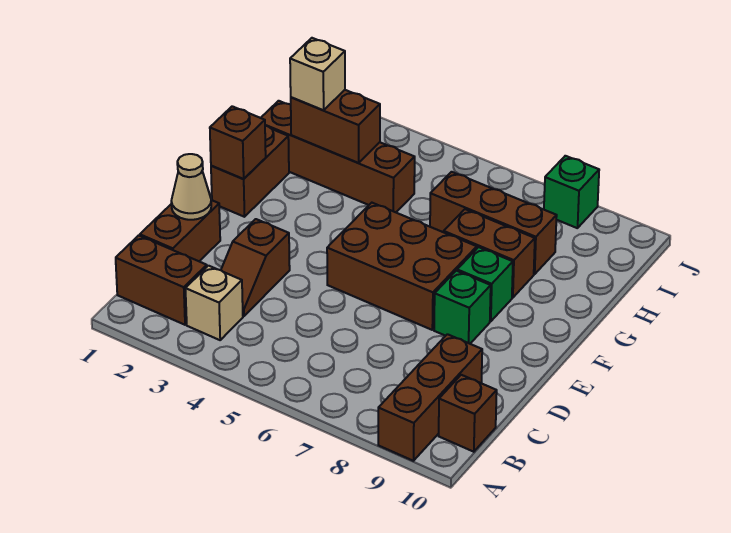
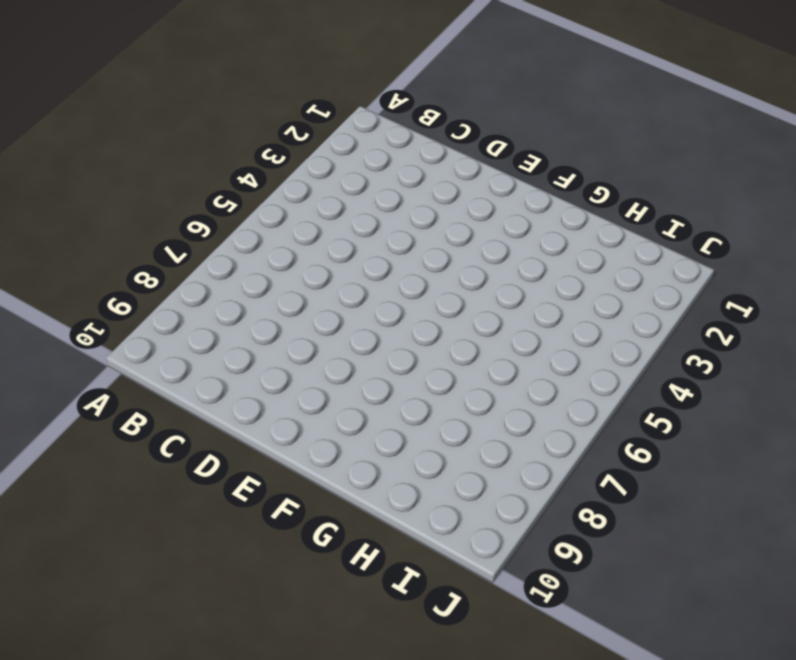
none -> brown brick A9:C9 level 1
none -> brown brick B1:B2 level 1
none -> tan brick B3 level 1

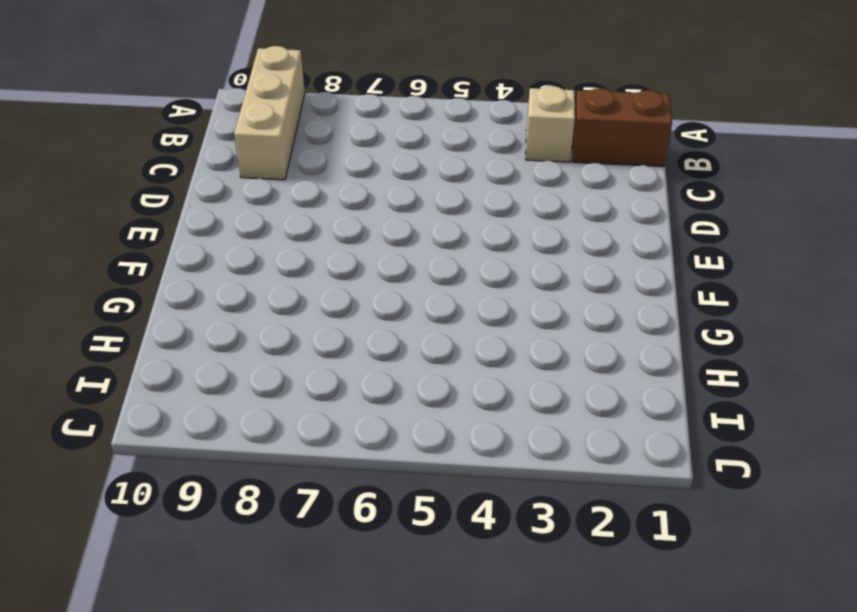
tan brick A9:C9 level 1 -> brown brick A9:C9 level 1
none -> brown brick B10 level 1
none -> brown brick C1:D1 level 1
none -> brown slope C3:D3 level 1 top D

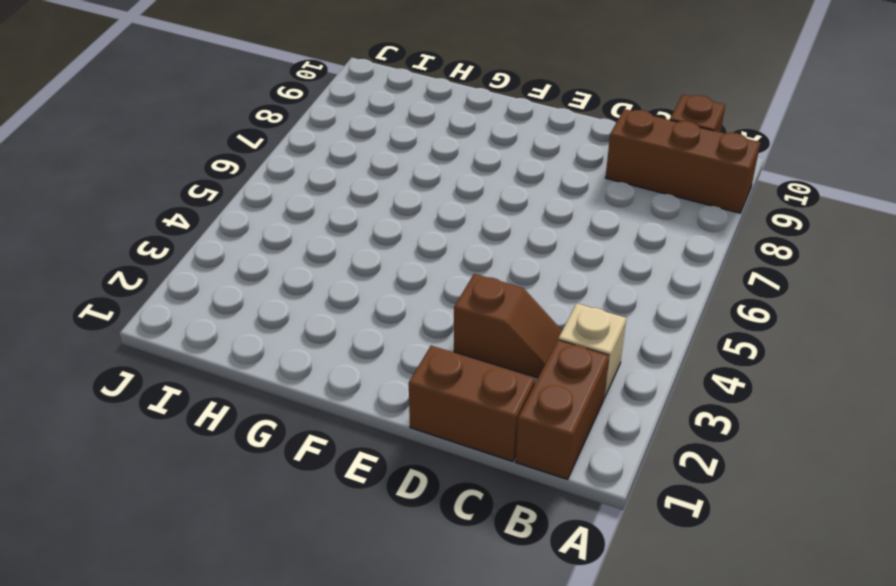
none -> brown brick E5:F7 level 1
none -> green brick E8 level 1
none -> brown brick F1:G1 level 1

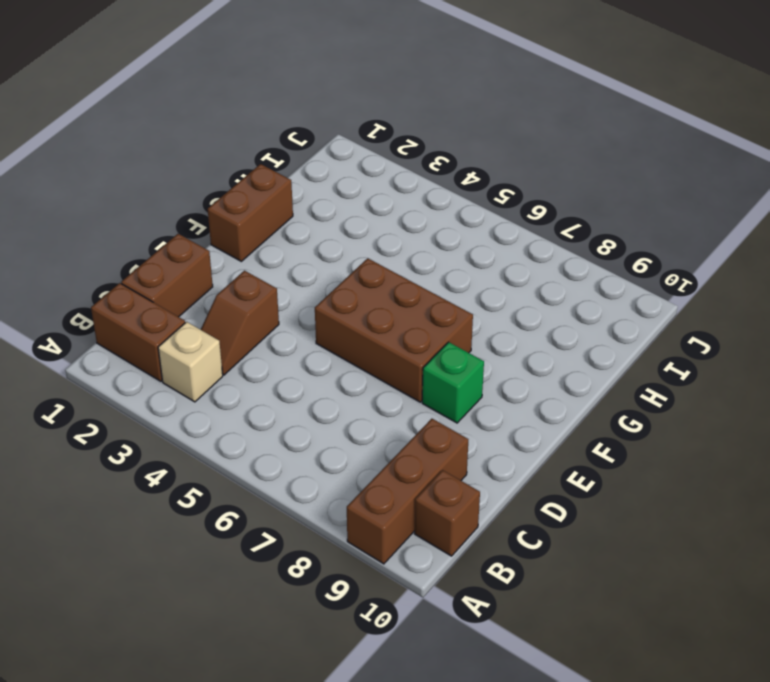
none -> green brick F8 level 1
none -> brown brick G7:G8 level 1
none -> brown brick H1:H4 level 1

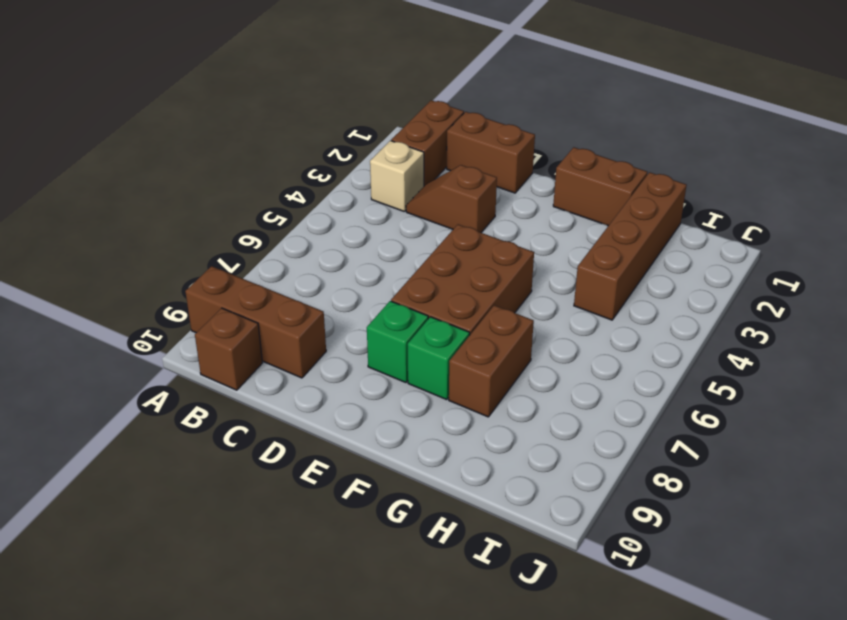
none -> brown brick H6:H8 level 1
none -> green brick J8 level 1
none -> tan cone D1 level 2

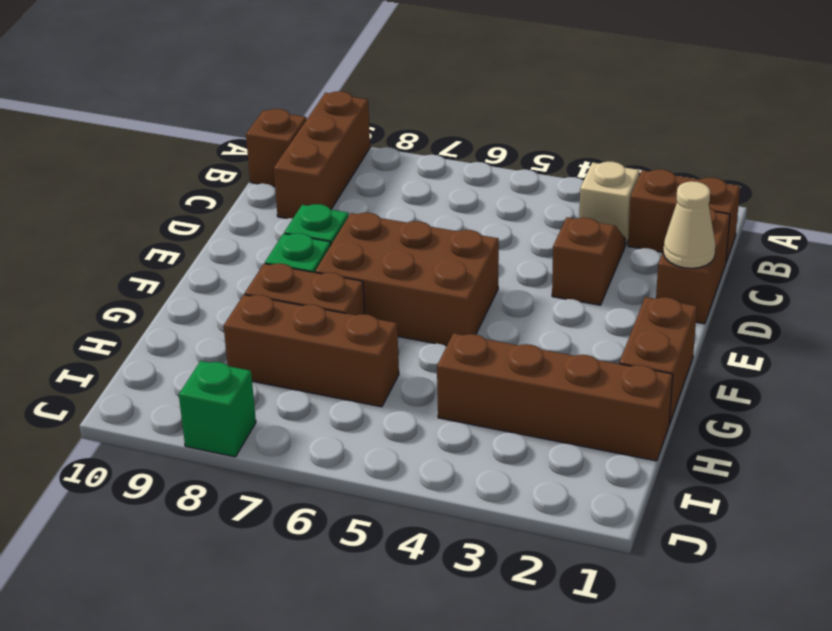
none -> brown brick F1 level 2
none -> brown brick H2:H3 level 2
none -> tan brick H2 level 3

